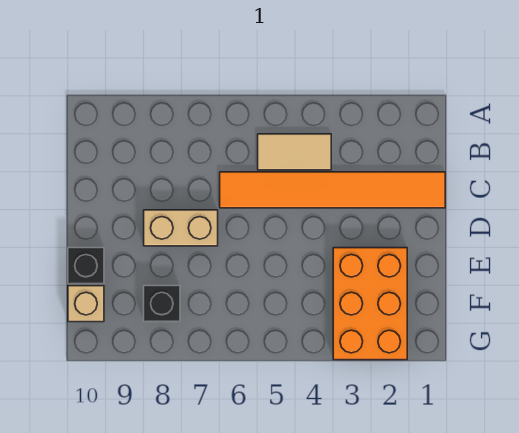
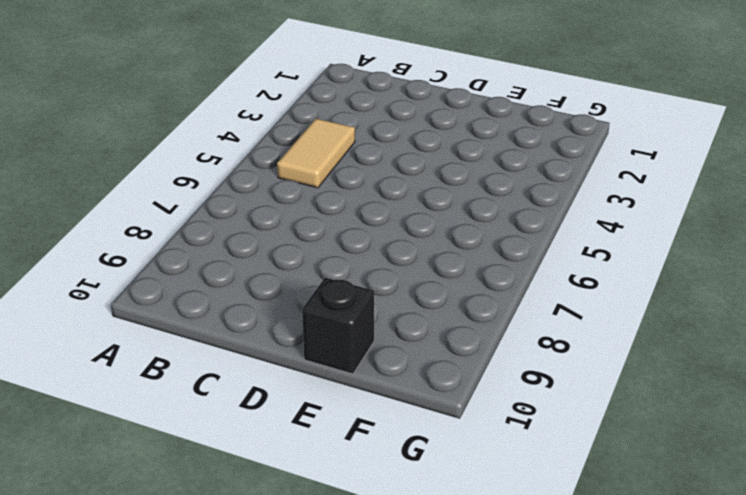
none -> orange tile C1:C6 level 1
none -> tan brick D7:D8 level 1

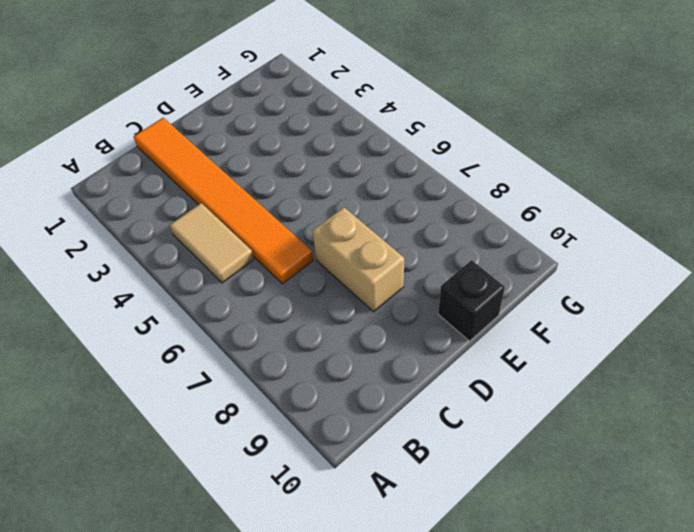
none -> orange brick E2:G3 level 1
none -> black brick F8 level 1

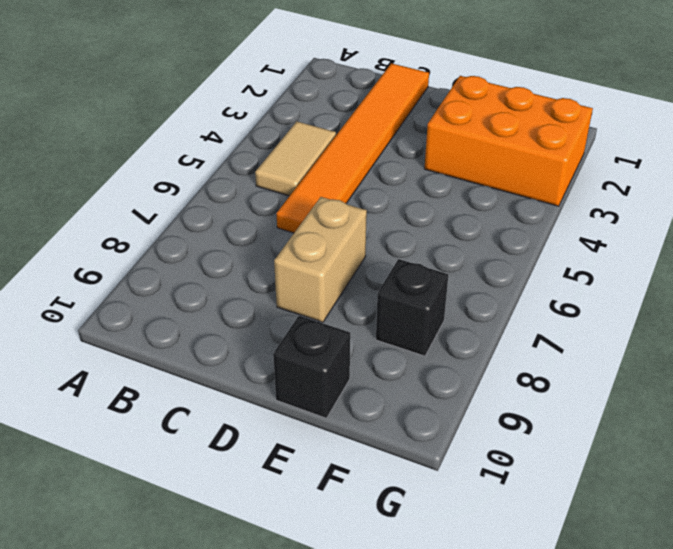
none -> tan brick F10 level 1

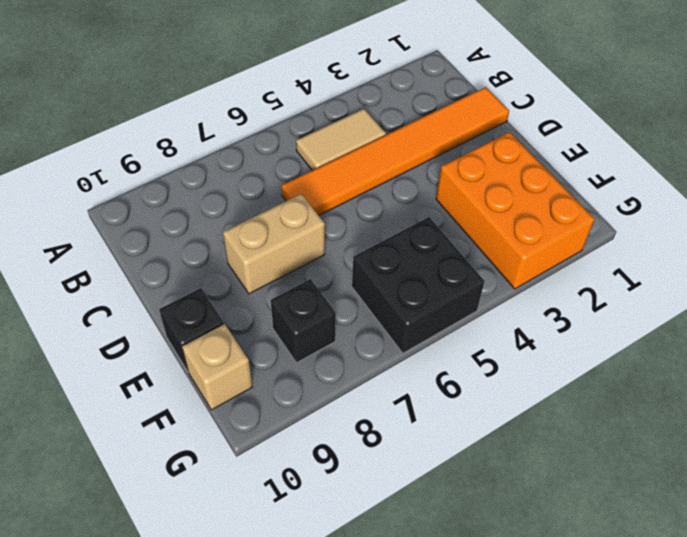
black brick F5:G6 level 1 -> none

